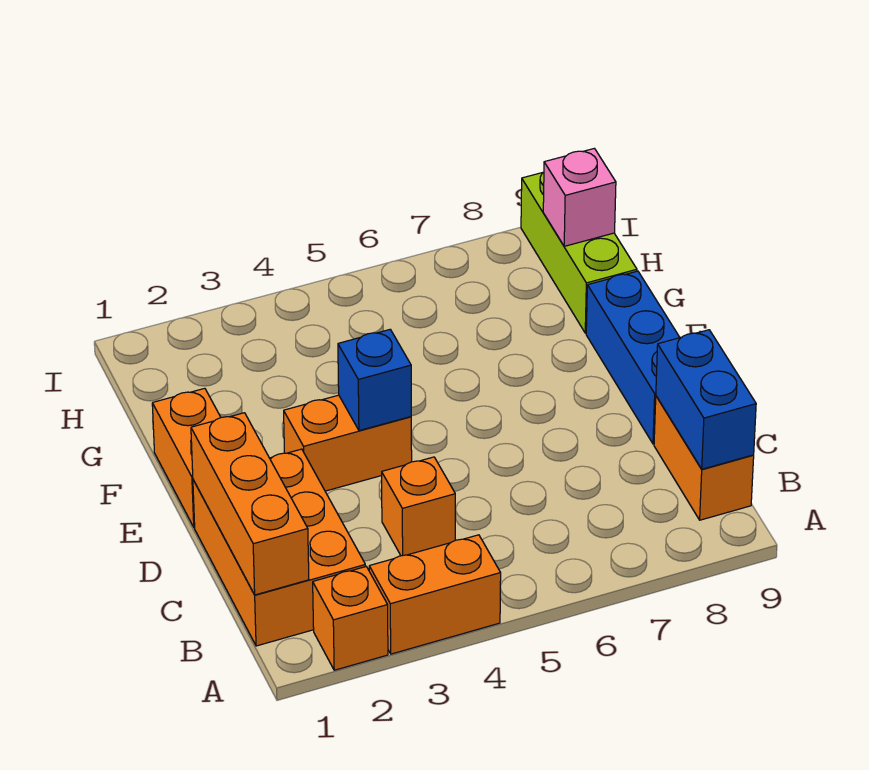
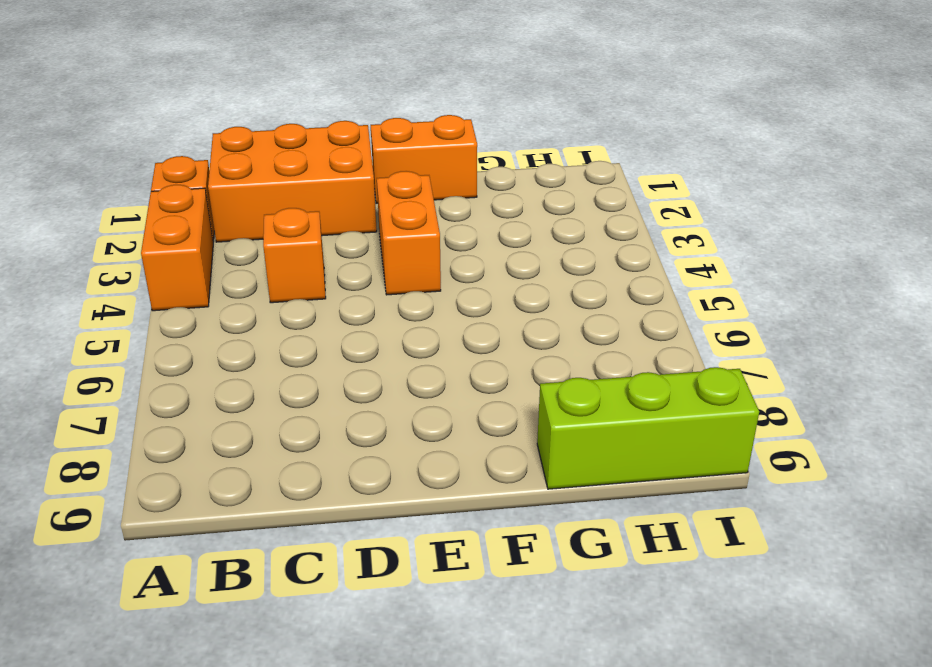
none -> orange brick B9:C9 level 1
none -> blue brick D9:F9 level 1
none -> orange brick B1:D1 level 2

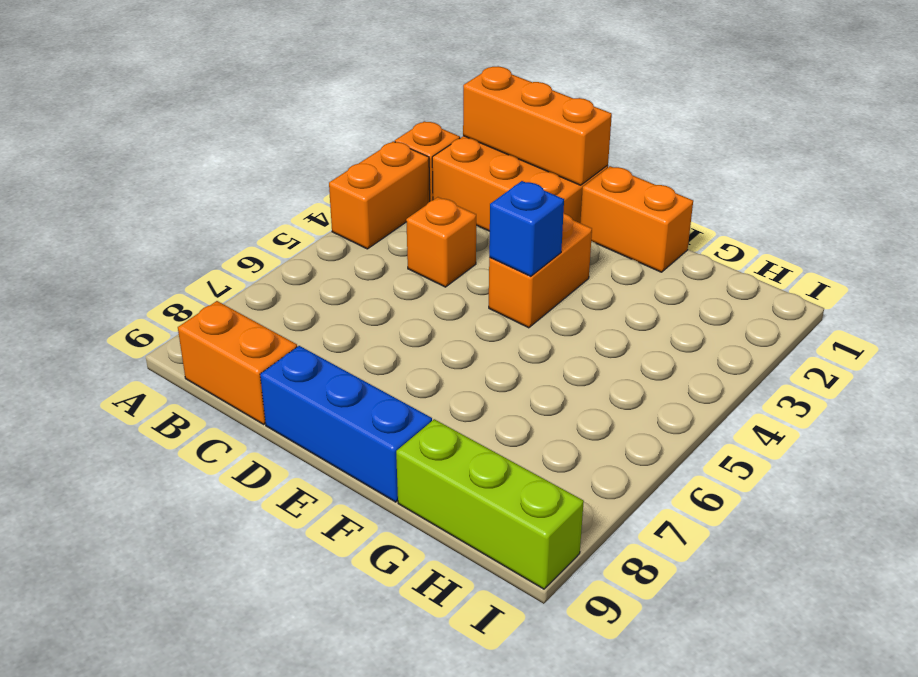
none -> blue brick B9:C9 level 2
none -> pink brick H9 level 2

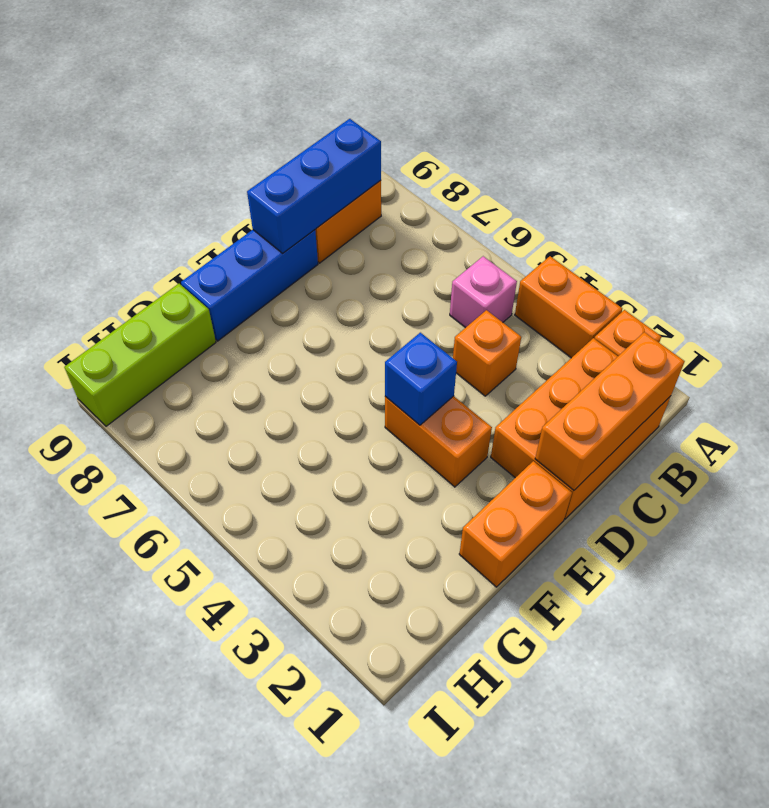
pink brick B5 level 1 -> pink brick H9 level 2
blue brick B9:D9 level 2 -> blue brick B9:C9 level 2

